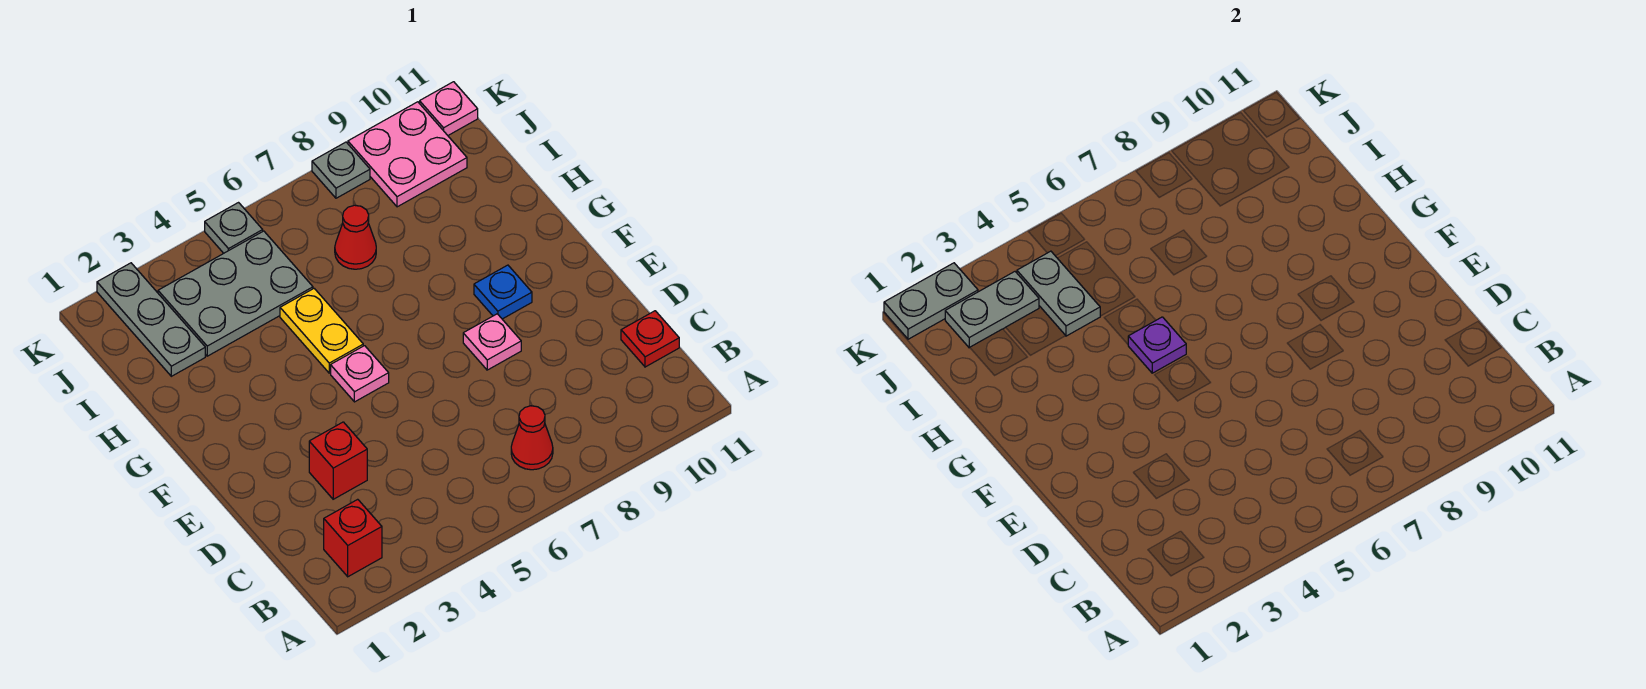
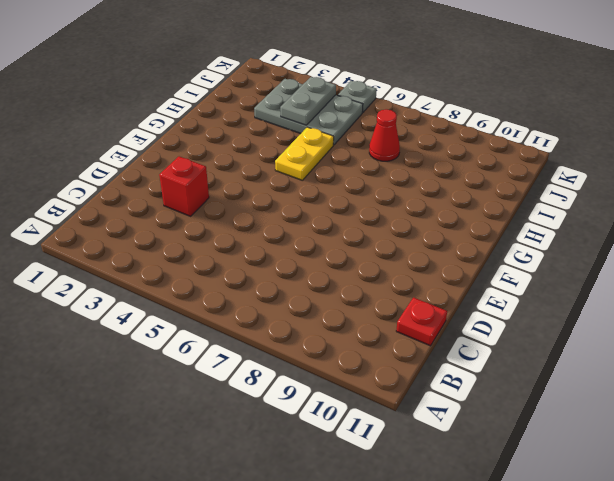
none -> red brick B2 level 1
none -> red cone B7 level 1
none -> pink plate E8 level 1

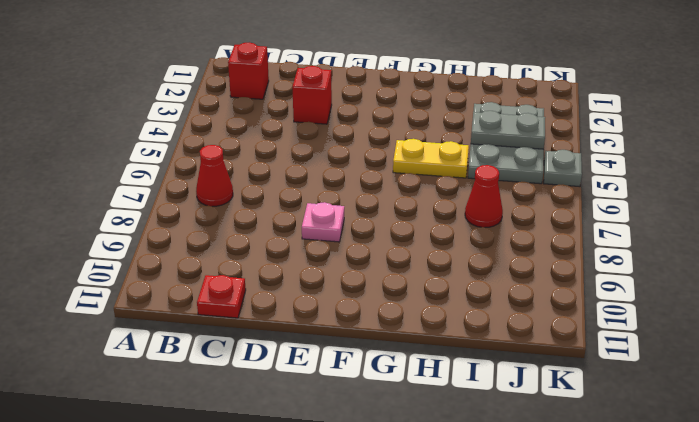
none -> pink plate F5 level 1
none -> blue plate F9 level 1
none -> grey plate I2:K2 level 1

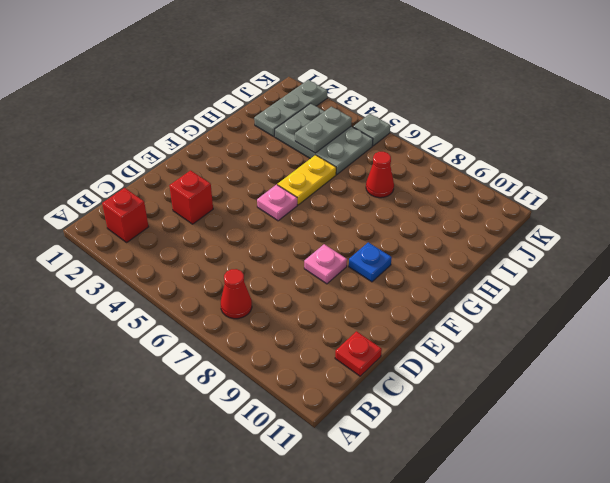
none -> pink plate J9:K10 level 1
none -> grey plate K8 level 1
none -> pink plate K11 level 1

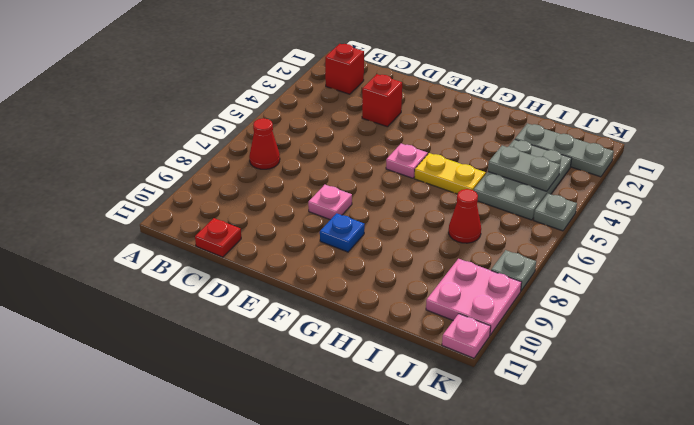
none -> purple plate G5 level 2
none -> grey plate J2:J3 level 2
none -> grey plate K1:K2 level 2

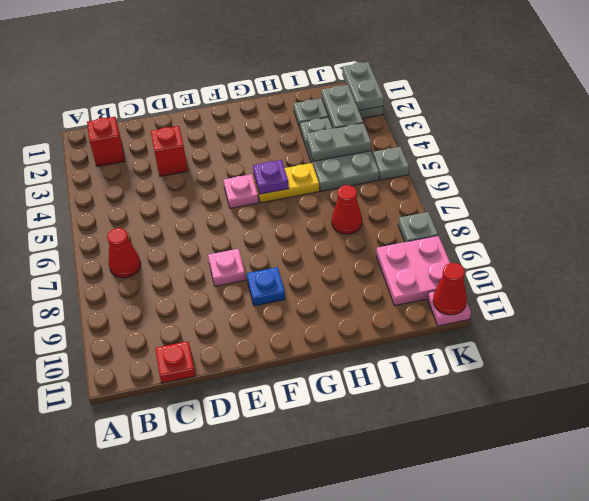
red cone K11 level 2 -> none

